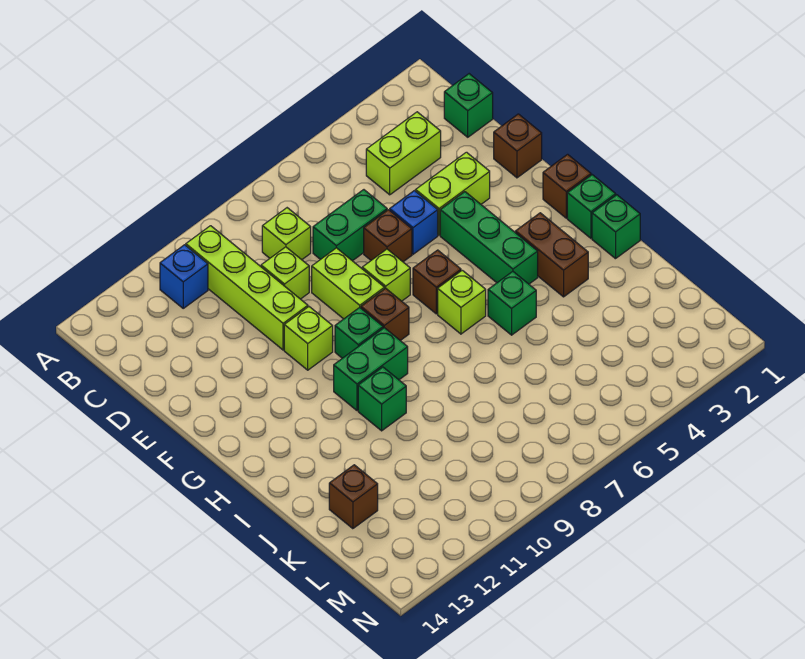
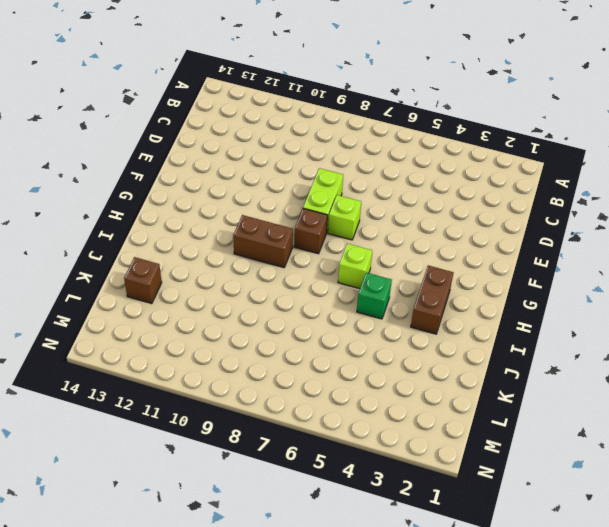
brown brick H9:H10 level 1 -> green brick H9:H10 level 1
none -> lime brick B10:E10 level 1
none -> blue brick B11 level 1
none -> green brick C1 level 1

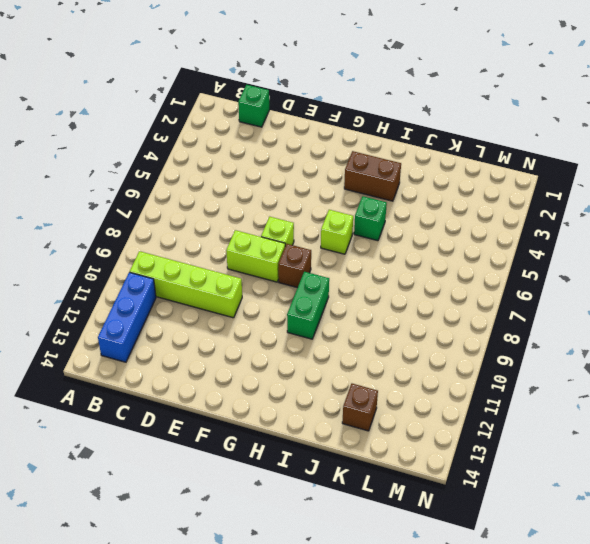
blue brick B11:B13 level 1 -> blue brick B11 level 1
none -> lime brick C3:C4 level 1
none -> lime brick C8 level 1
none -> green brick D6:D7 level 1

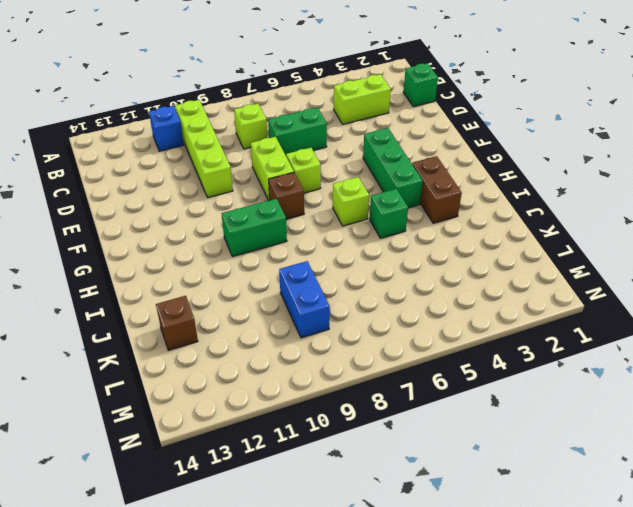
blue brick K9:L9 level 1 -> none
none -> lime brick D9 level 1
none -> brown brick E1 level 1
none -> lime brick E3:E4 level 1

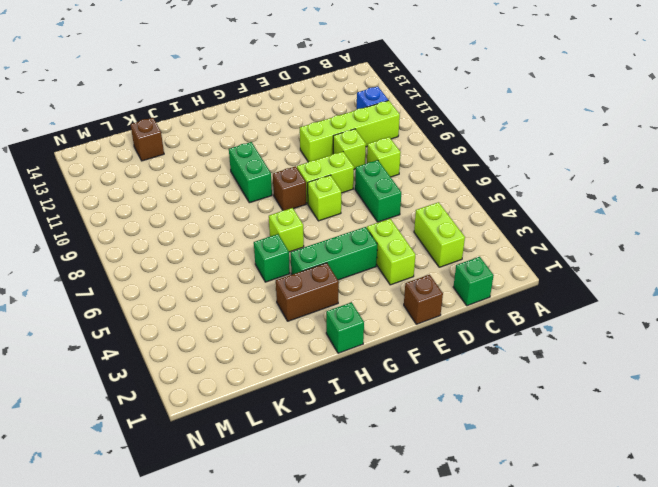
none -> blue brick E5 level 1
none -> brown brick E6 level 1
none -> lime brick F10 level 1

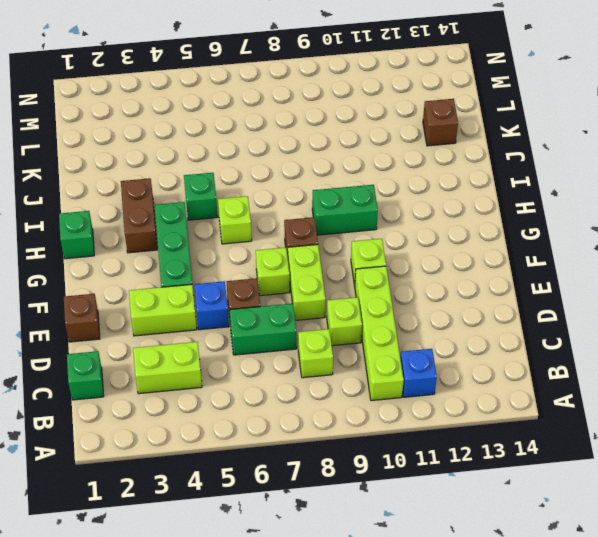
none -> brown brick G1 level 1
none -> brown brick G6 level 1
none -> green brick G9 level 1

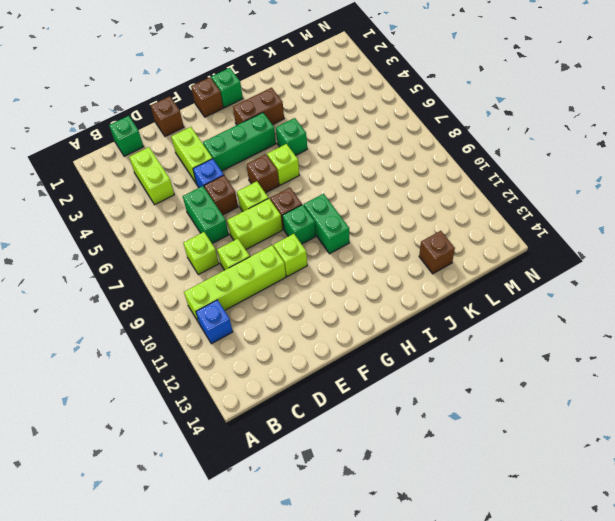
none -> green brick I1 level 1
none -> green brick I10 level 1

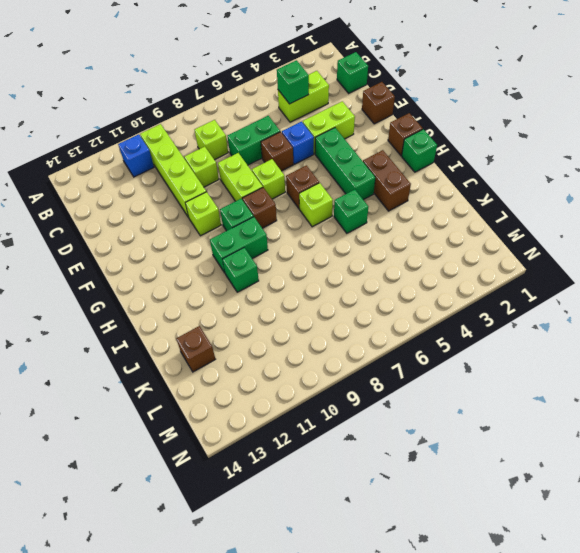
green brick C4 level 2 -> green brick I1 level 1

